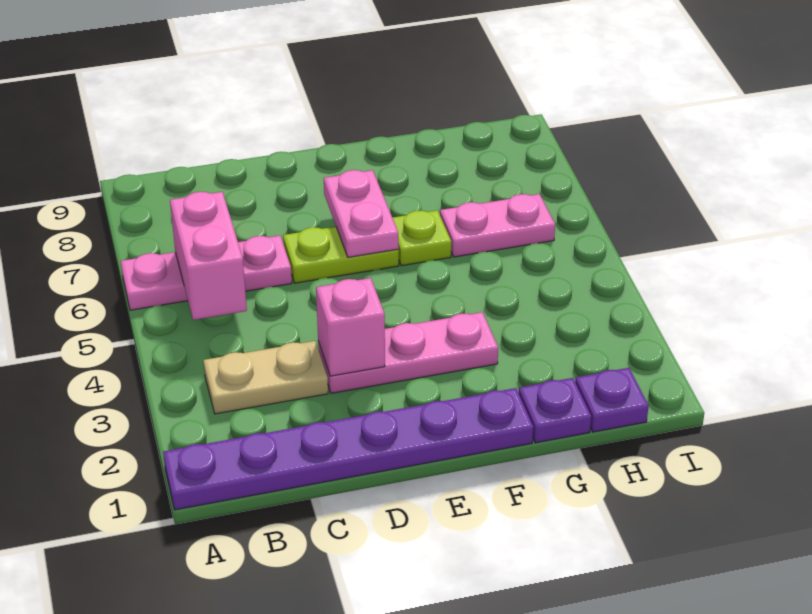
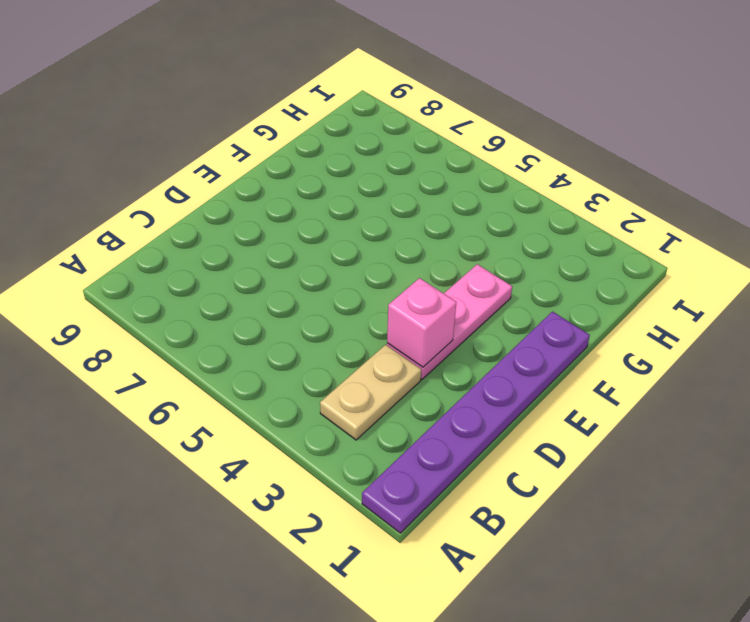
none -> pink plate A6:C6 level 1
none -> lime plate D6:E6 level 1
none -> lime plate F6 level 1

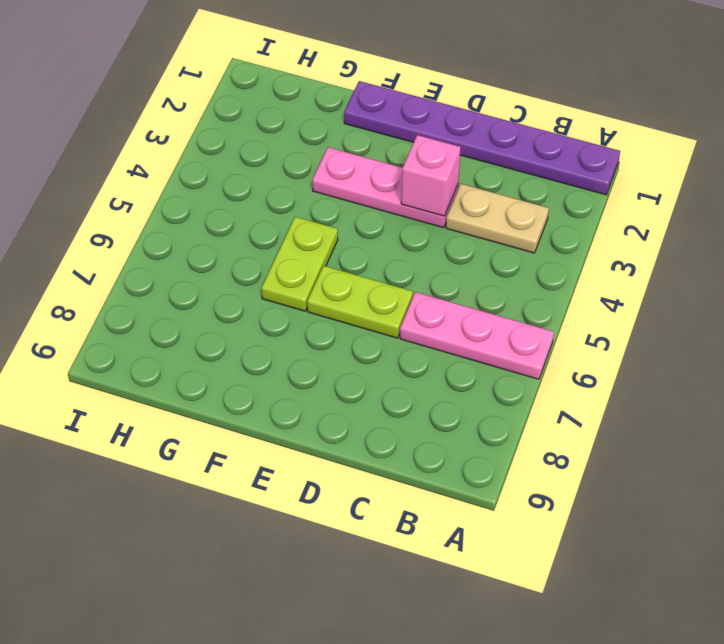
lime plate F5:F6 level 1 -> lime plate F6 level 1
none -> purple plate G1 level 1
none -> pink plate G6:H6 level 1
none -> purple plate H1 level 1

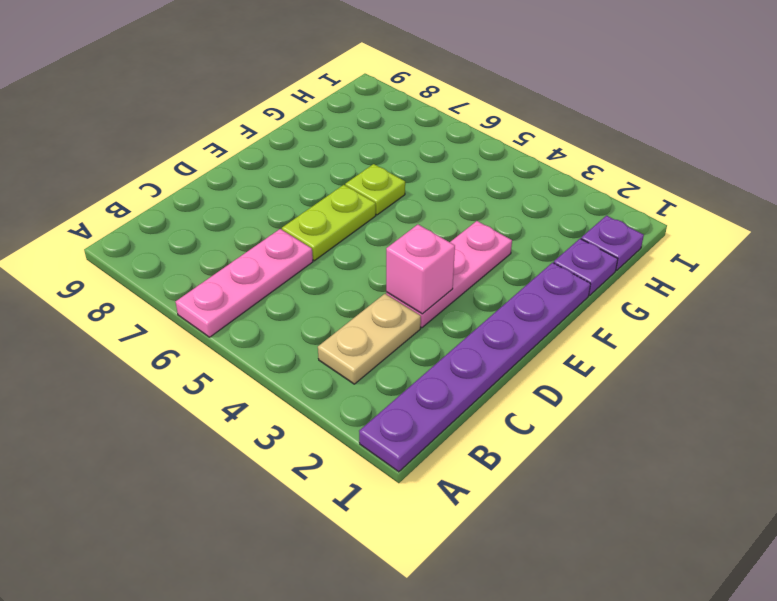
none -> pink plate G6:H6 level 1
none -> pink brick B5:B6 level 2
none -> pink plate E6:E7 level 2

